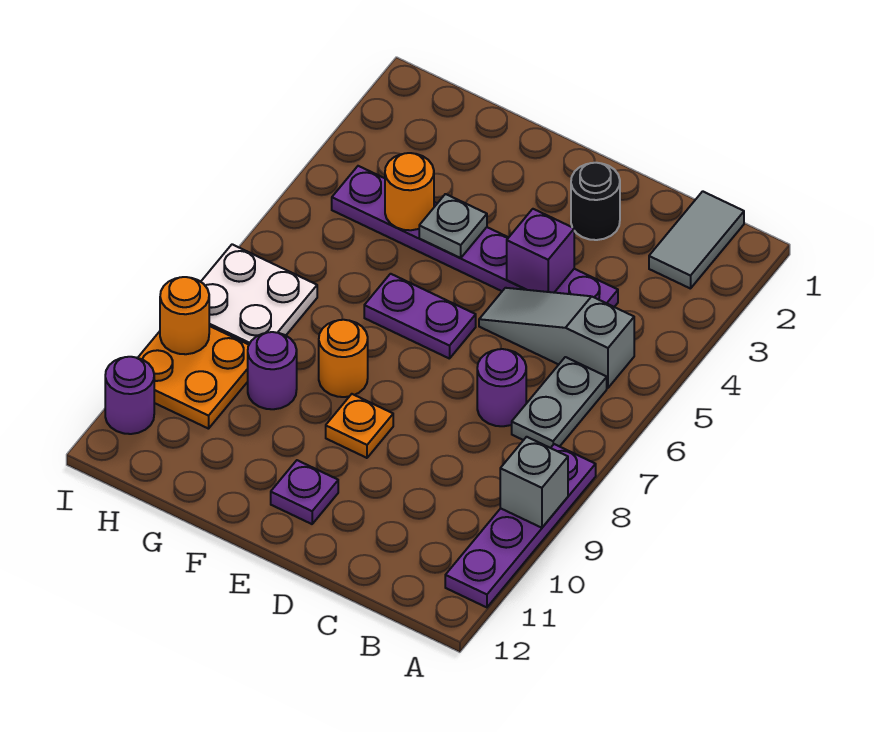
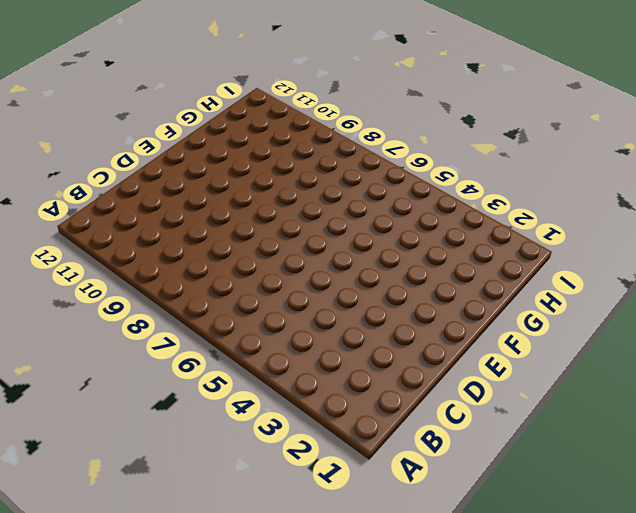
none -> purple plate A8:A11 level 1
none -> grey tile B1:B2 level 1
none -> grey slope B5:D5 level 1 top B

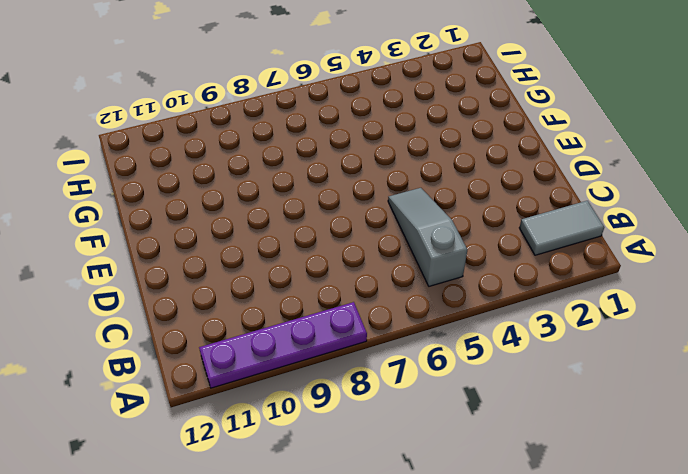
none -> grey plate B6:B7 level 1
none -> purple plate C4:H4 level 1
none -> purple round brick C7 level 1

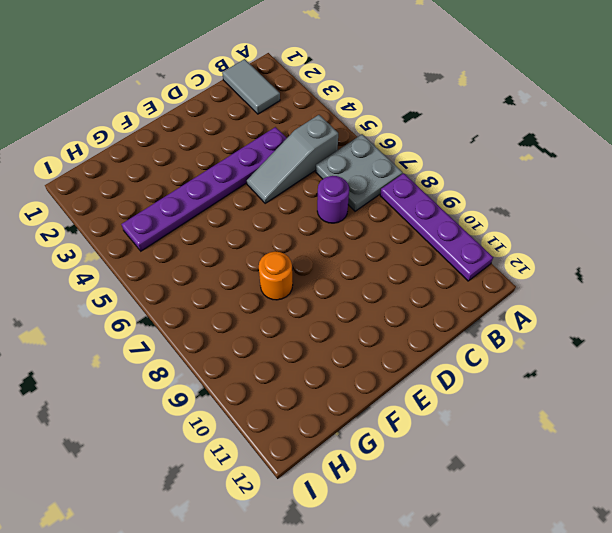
grey plate A6:B7 level 1 -> grey plate B6:B7 level 1
none -> black round brick D2 level 1
none -> purple plate E6:F6 level 1
none -> orange plate E9 level 1

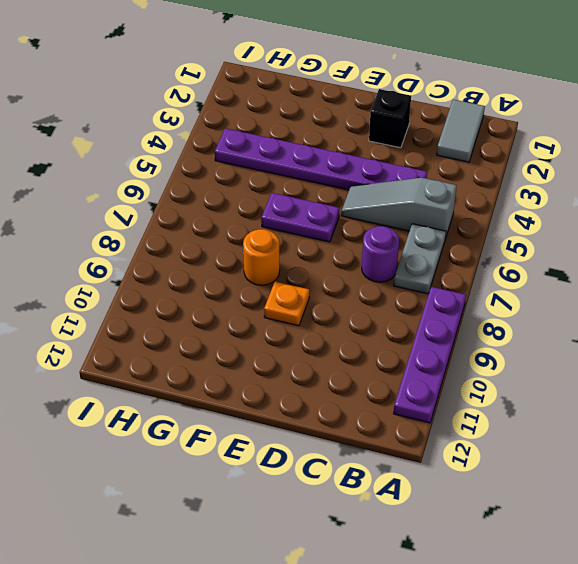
black brick D2 level 1 -> black round brick D2 level 1
none -> purple plate E11 level 1
none -> purple round brick G9 level 1
none -> white plate H7:I8 level 1

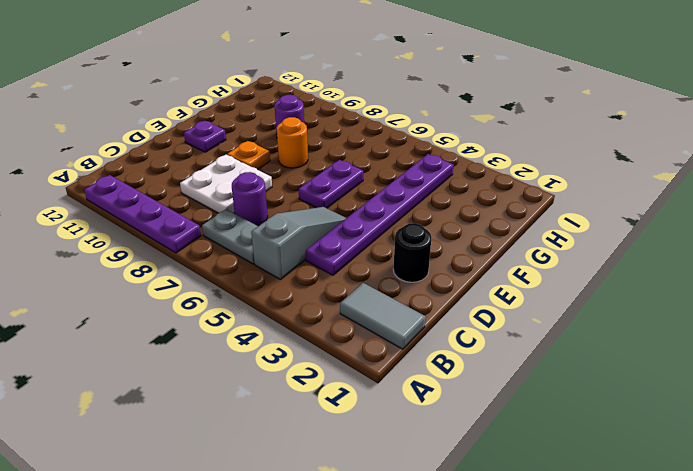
white plate C8:D9 level 1 -> white plate H7:I8 level 1
none -> orange plate H9:I10 level 1
none -> purple round brick I11 level 1
none -> grey brick A9 level 2

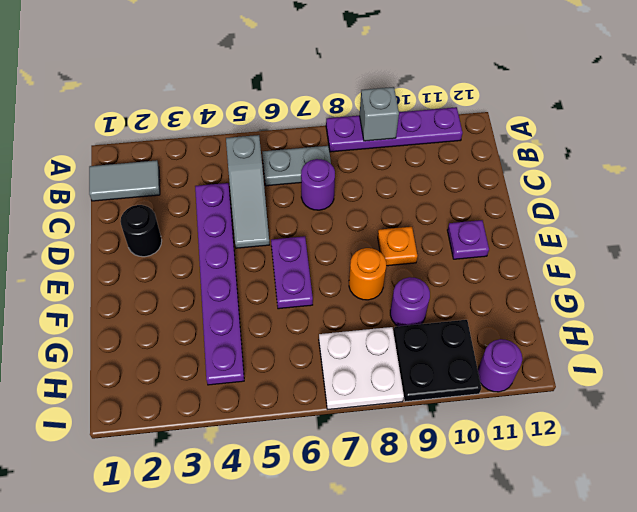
black plate H9:I10 level 1 -> orange plate H9:I10 level 1
none -> purple brick D4 level 2
none -> grey plate F4 level 2
none -> orange round brick G4 level 2

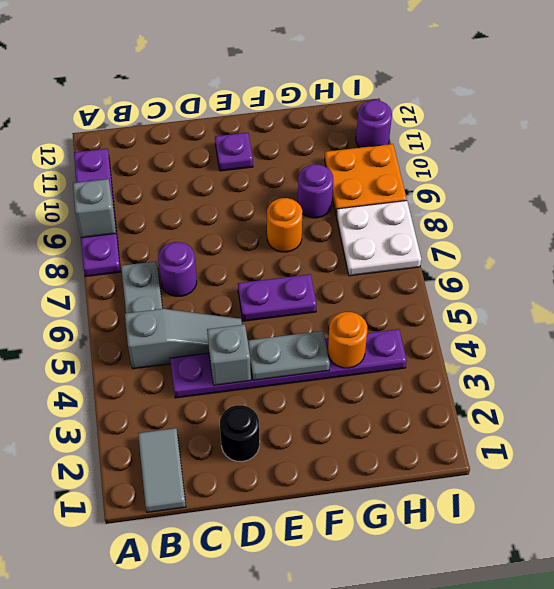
grey brick D4 level 2 -> purple brick D4 level 2
grey plate E4:F4 level 2 -> grey plate F4 level 2
none -> orange plate E9 level 1
none -> orange round brick I9 level 2

